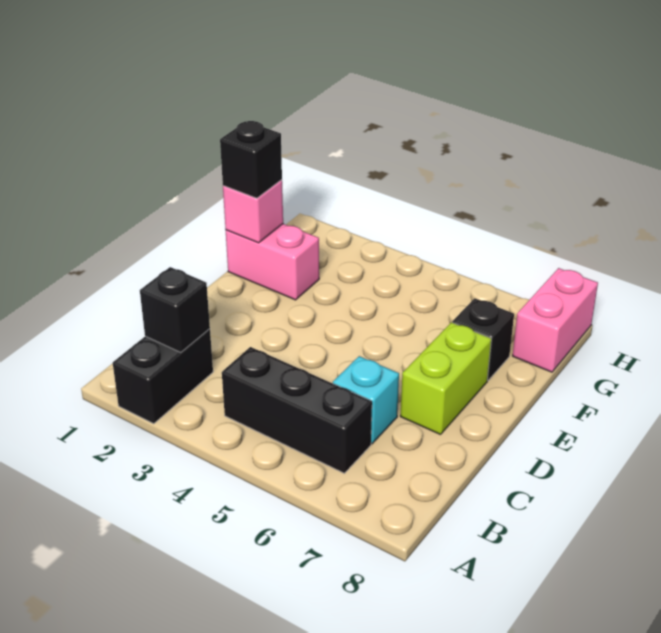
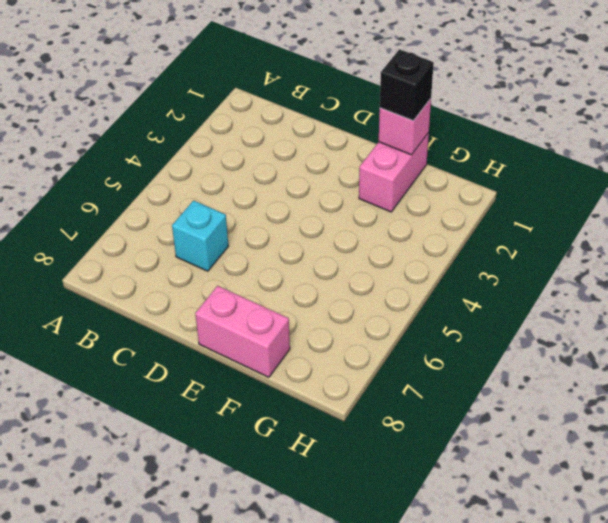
pink brick E8:F8 level 1 -> pink brick G8:H8 level 1
none -> black brick A2:B2 level 1
none -> black brick B4:B6 level 1

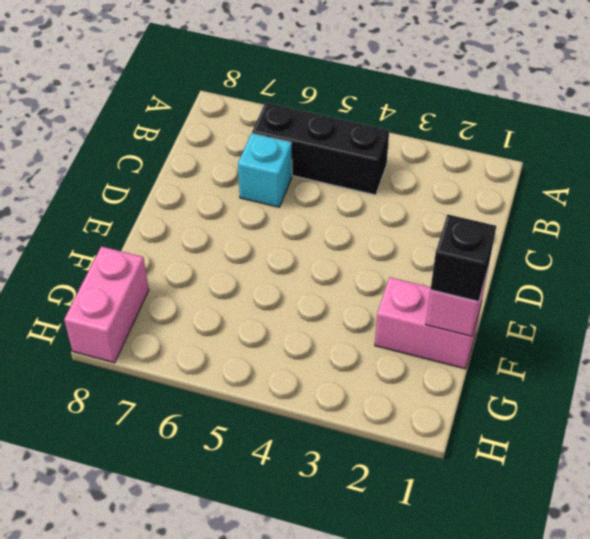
none -> black brick A2:B2 level 1
none -> lime brick D7:E7 level 1

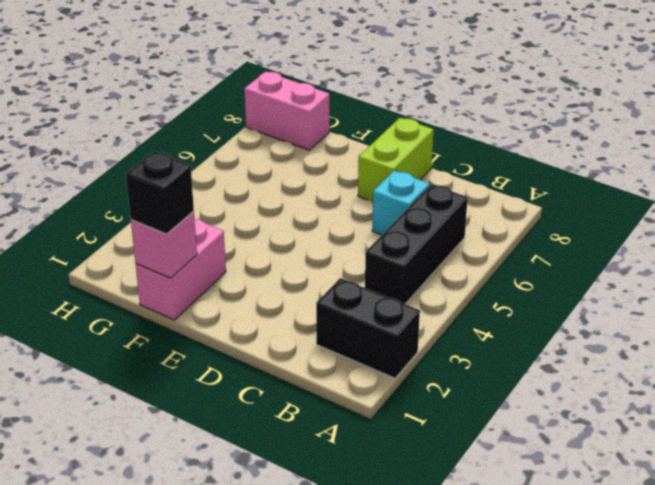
lime brick D7:D8 level 1 -> lime brick D7:E7 level 1
none -> black brick F7 level 1
none -> black brick B2 level 2

